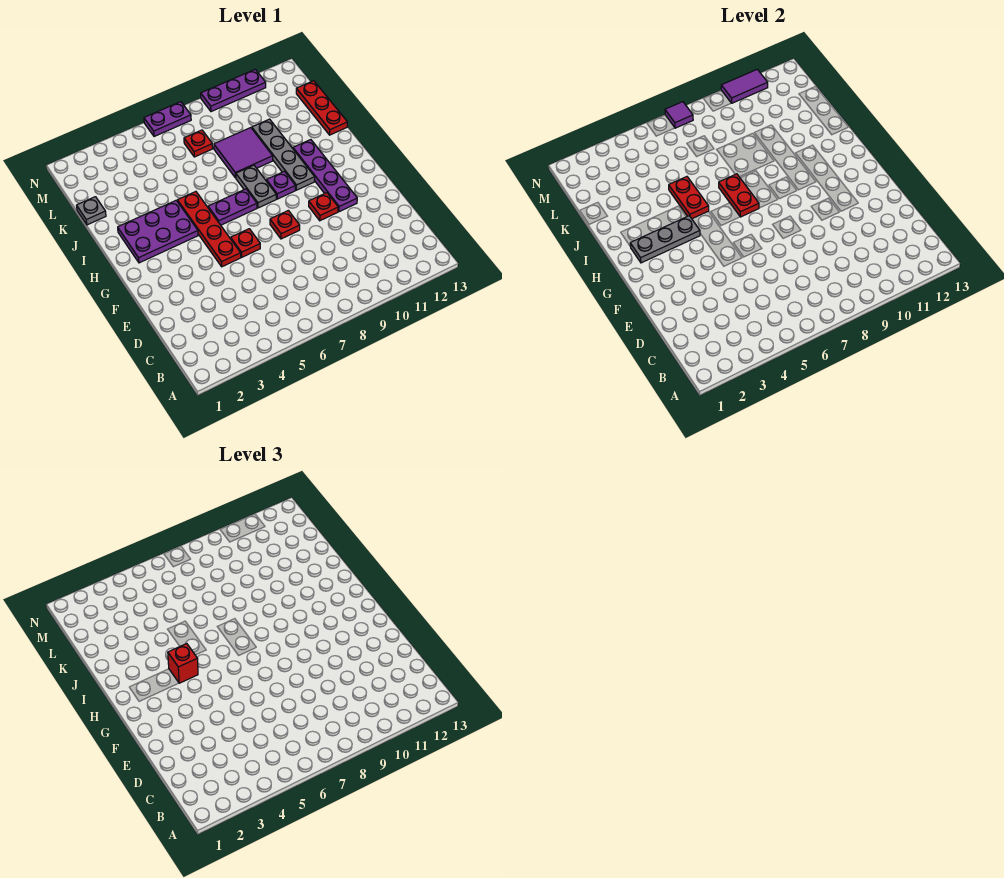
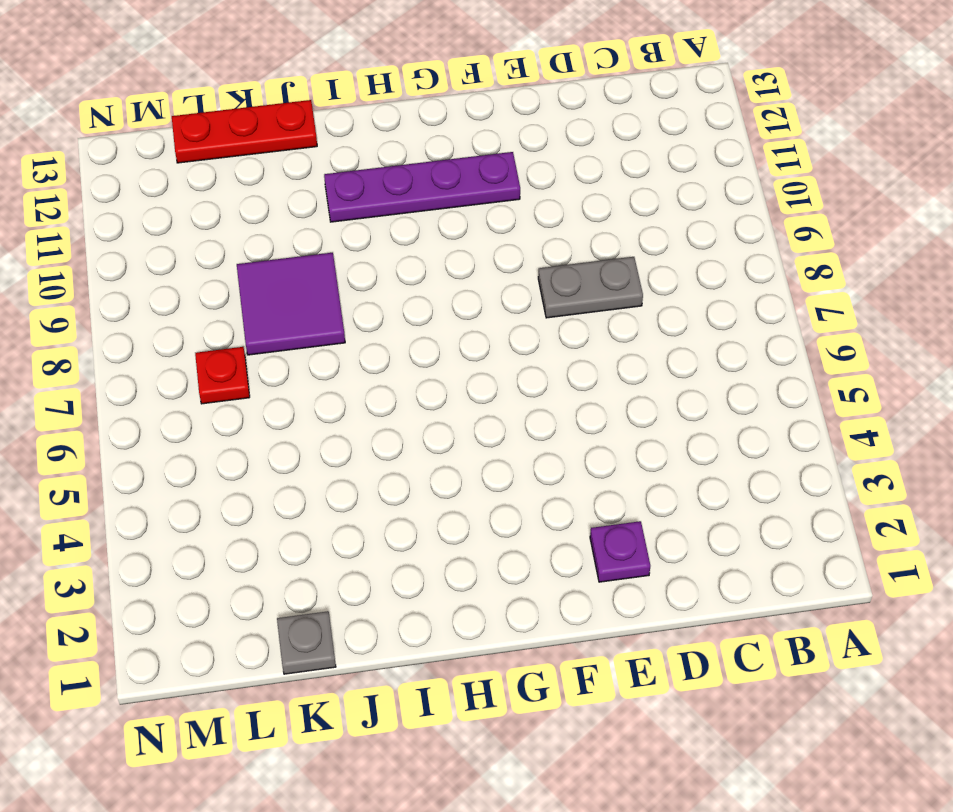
grey plate D8:E8 level 1 -> grey plate H8:I8 level 1
purple plate E2 level 1 -> purple plate H9 level 1
none -> red plate F5:I5 level 1
none -> red plate F6 level 1
none -> red plate F8 level 1

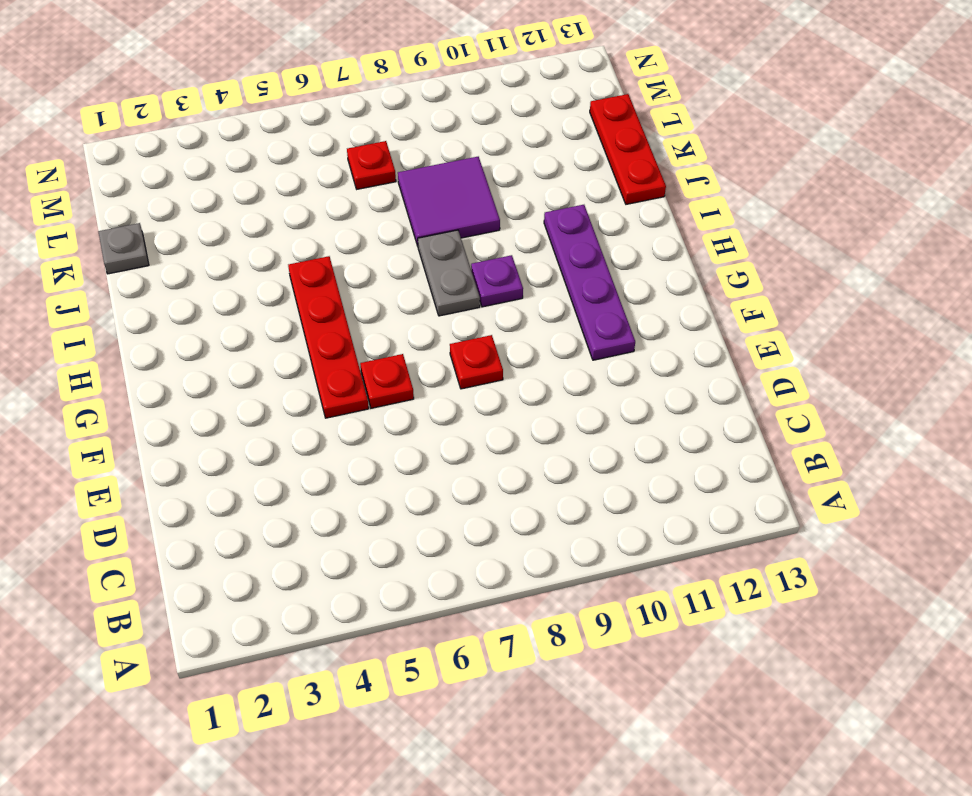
none -> red plate F10 level 1
none -> purple plate H2:I4 level 1
none -> purple plate H6:H7 level 1

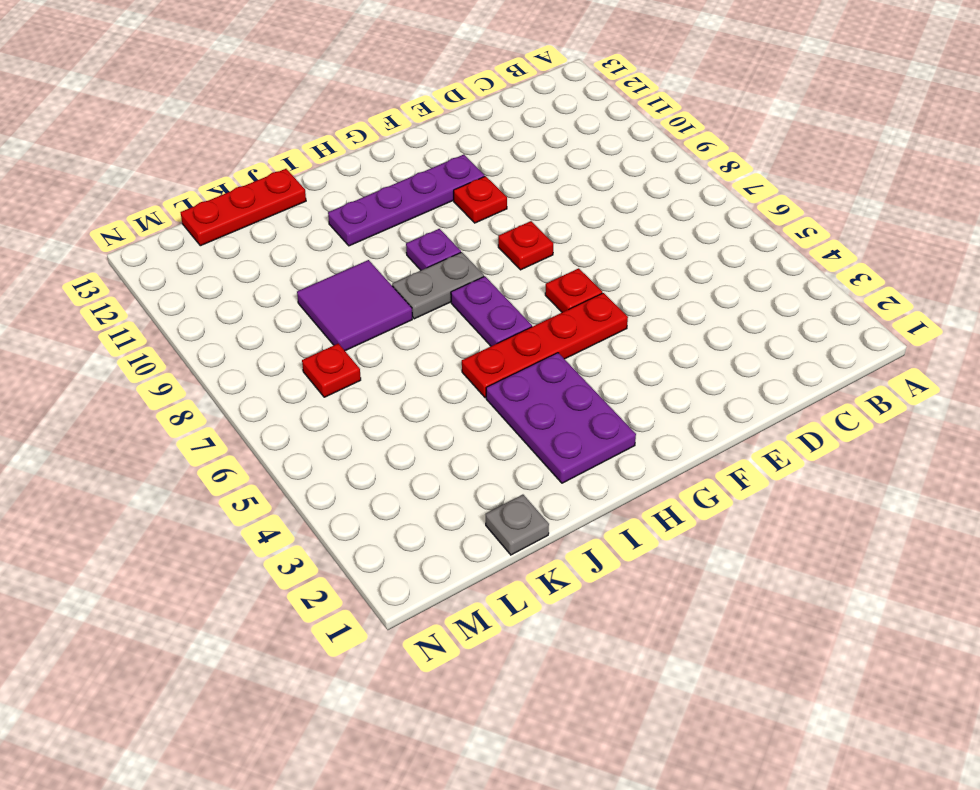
none -> grey plate H10:K10 level 1
none -> purple plate N6:N7 level 1
none -> purple plate N9:N11 level 1

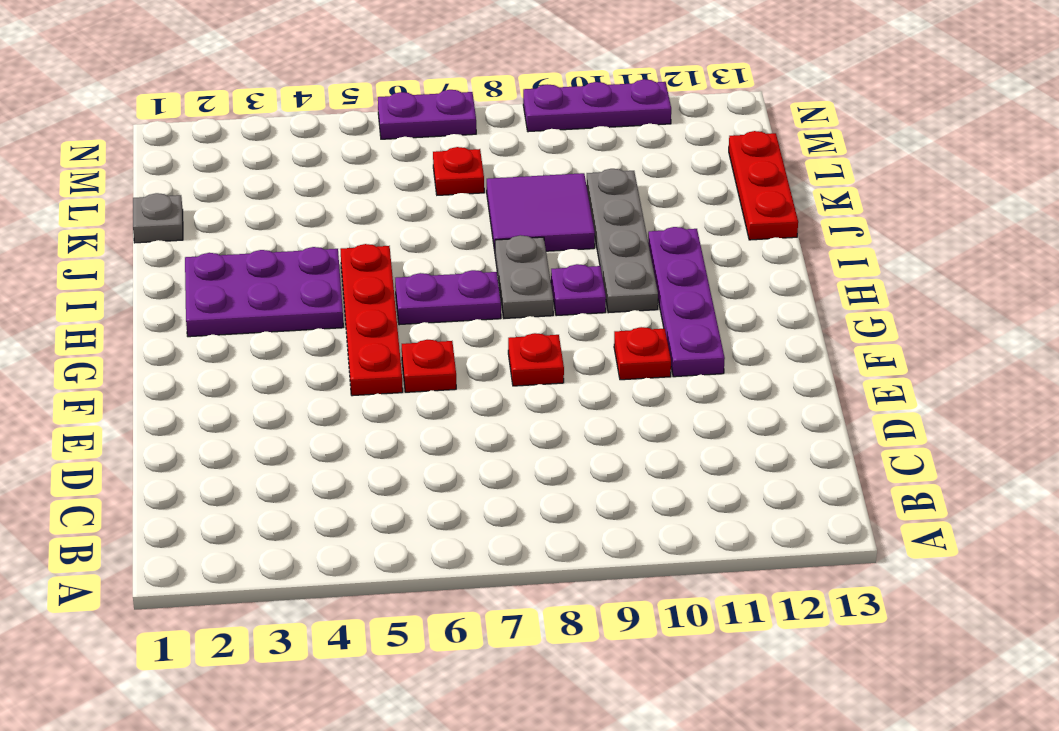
none -> grey plate H2:H4 level 2
none -> red plate H7:I7 level 2
none -> red plate I5:J5 level 2

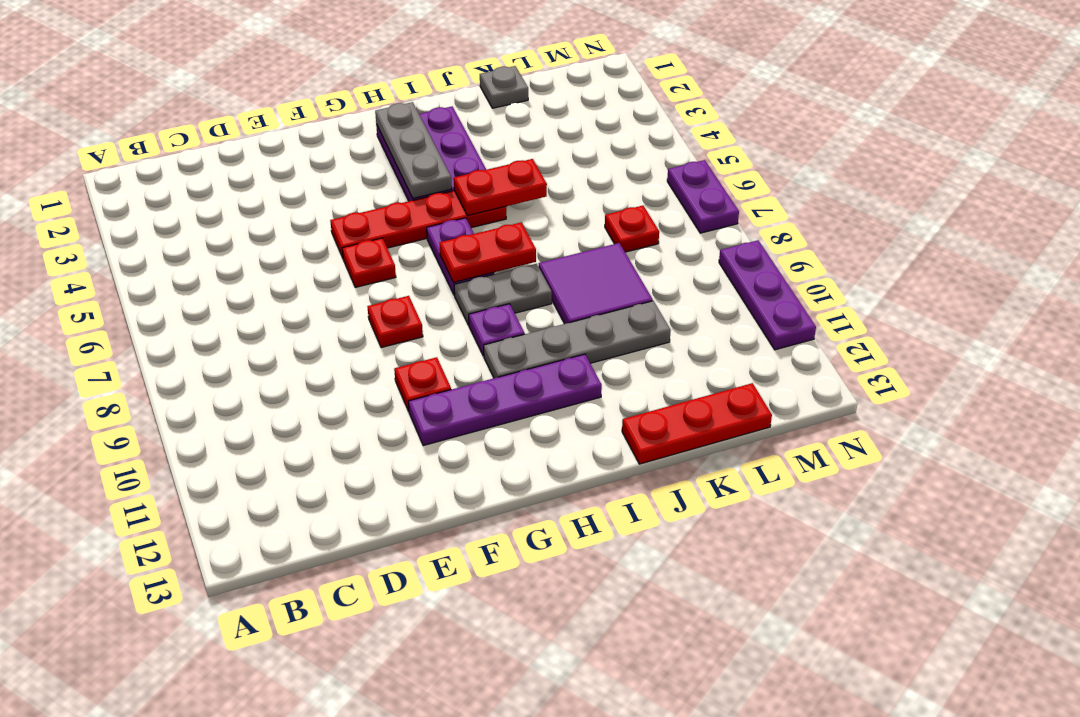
none -> purple tile N7 level 2
none -> purple tile N10:N11 level 2
none -> red brick H4 level 3

